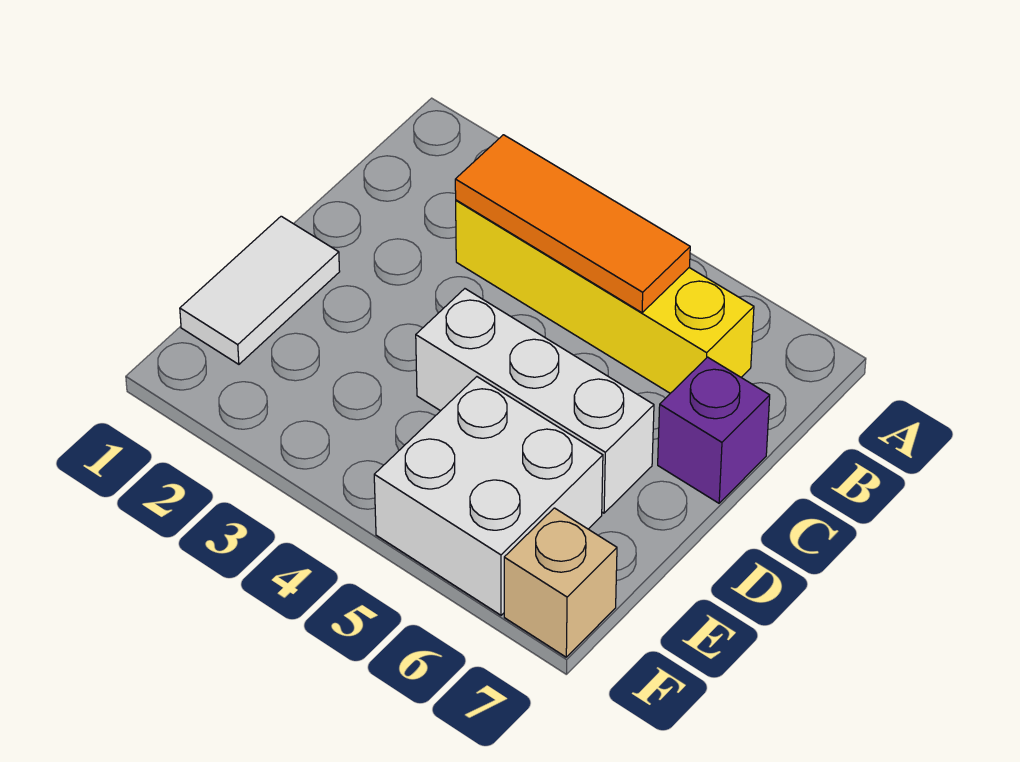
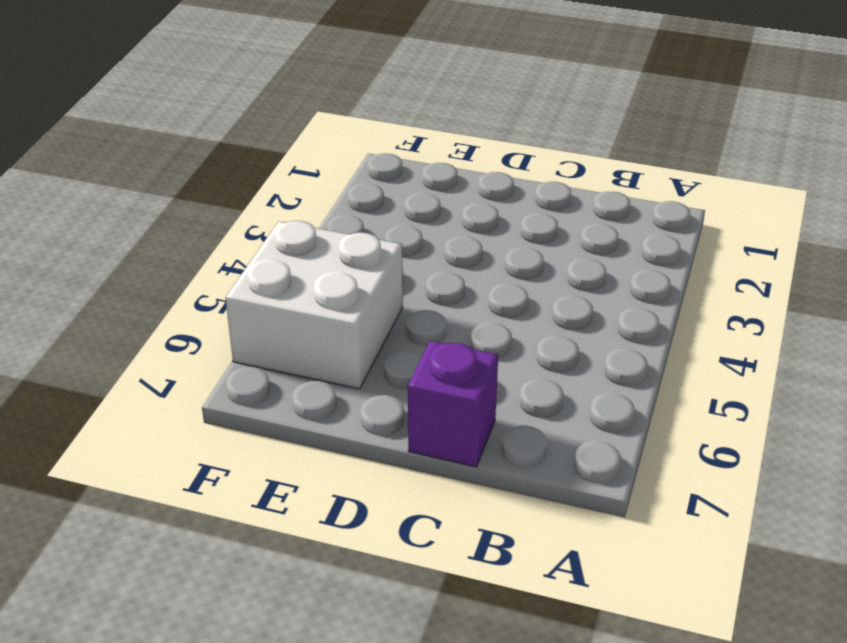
none -> yellow brick B3:B6 level 1
none -> white tile D1:E1 level 1

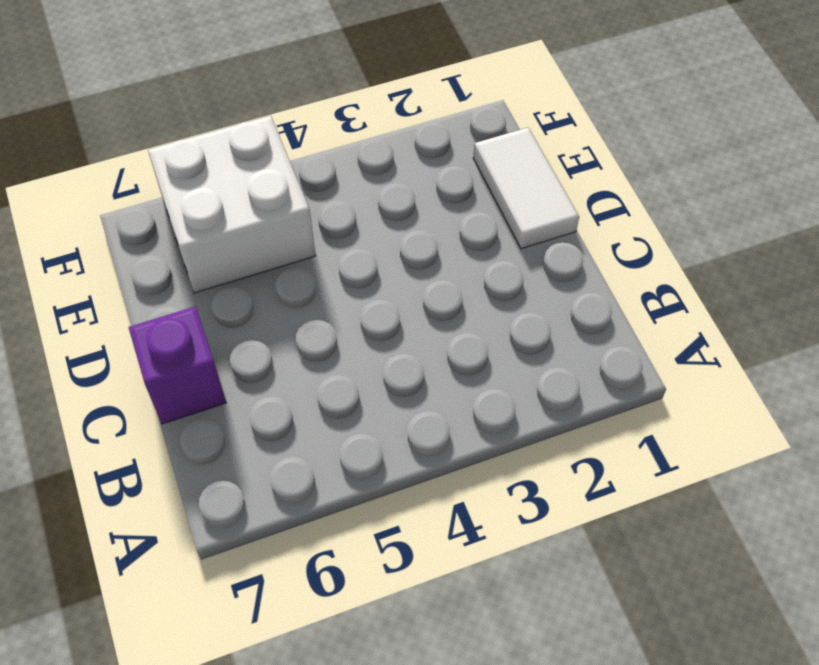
none -> yellow brick B3:B6 level 1
none -> white brick D4:D6 level 1

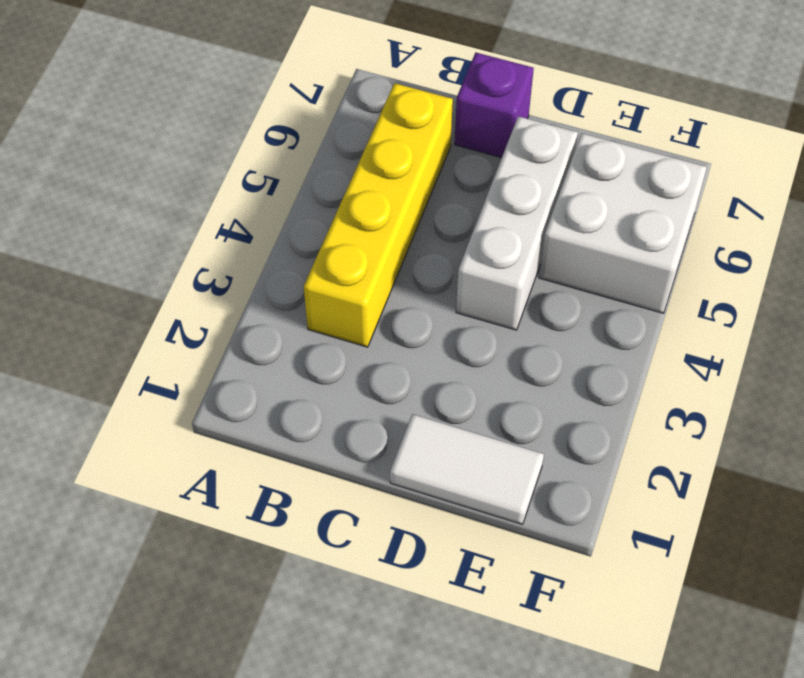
none -> tan brick F7 level 1
none -> orange tile B3:B5 level 2

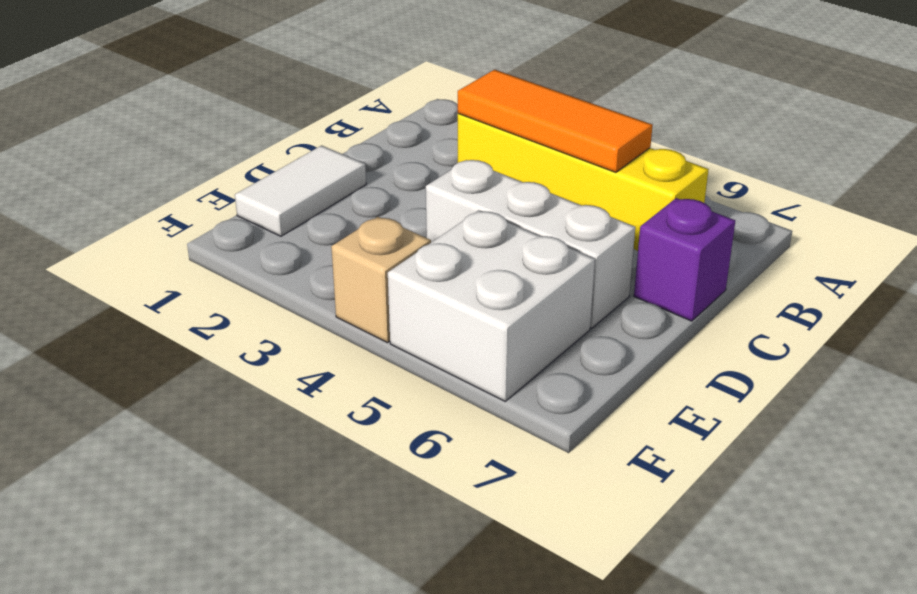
tan brick F4 level 1 -> tan brick F7 level 1

